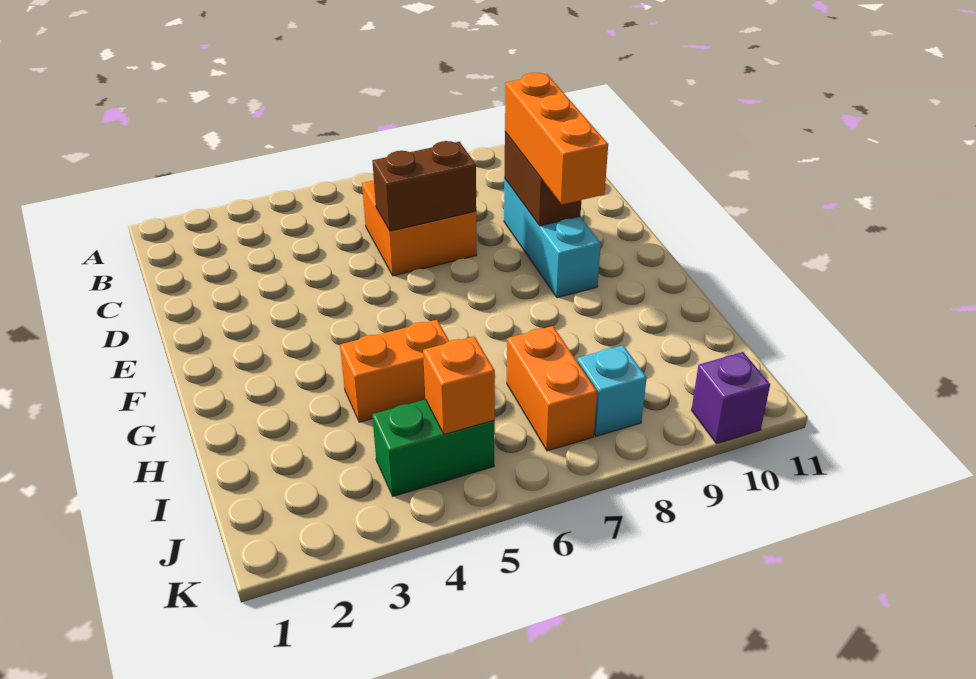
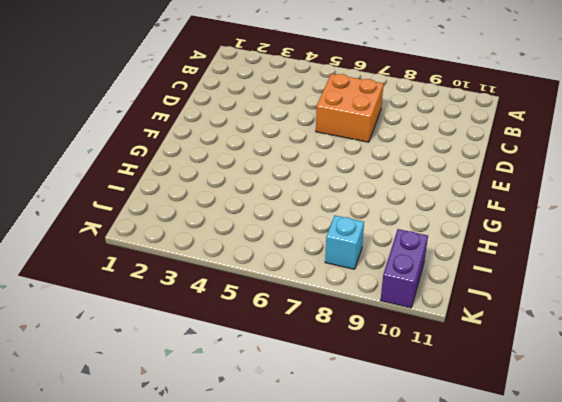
purple brick J10:K10 level 1 -> purple brick K10 level 1
none -> cyan brick D9:F9 level 1
none -> orange brick H4:H5 level 1

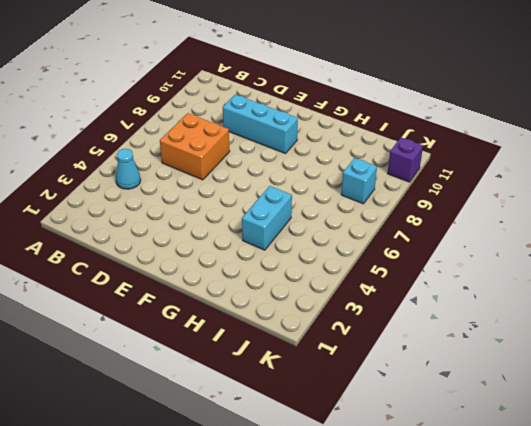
cyan cone B4 level 1 -> none
cyan brick H4:H5 level 1 -> orange brick H4:H5 level 1
none -> orange brick I7:J7 level 1
none -> green brick J4:J5 level 1

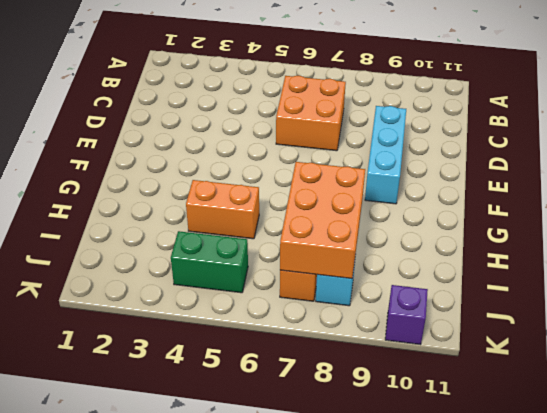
orange brick H7:J8 level 2 -> none
none -> brown brick D6:D7 level 2
none -> brown brick D9:E9 level 2

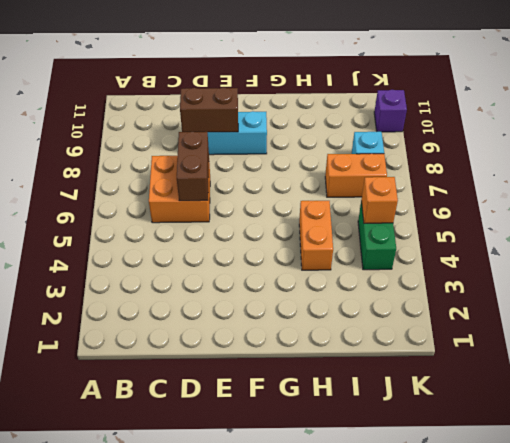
none -> orange brick D9:F9 level 3

